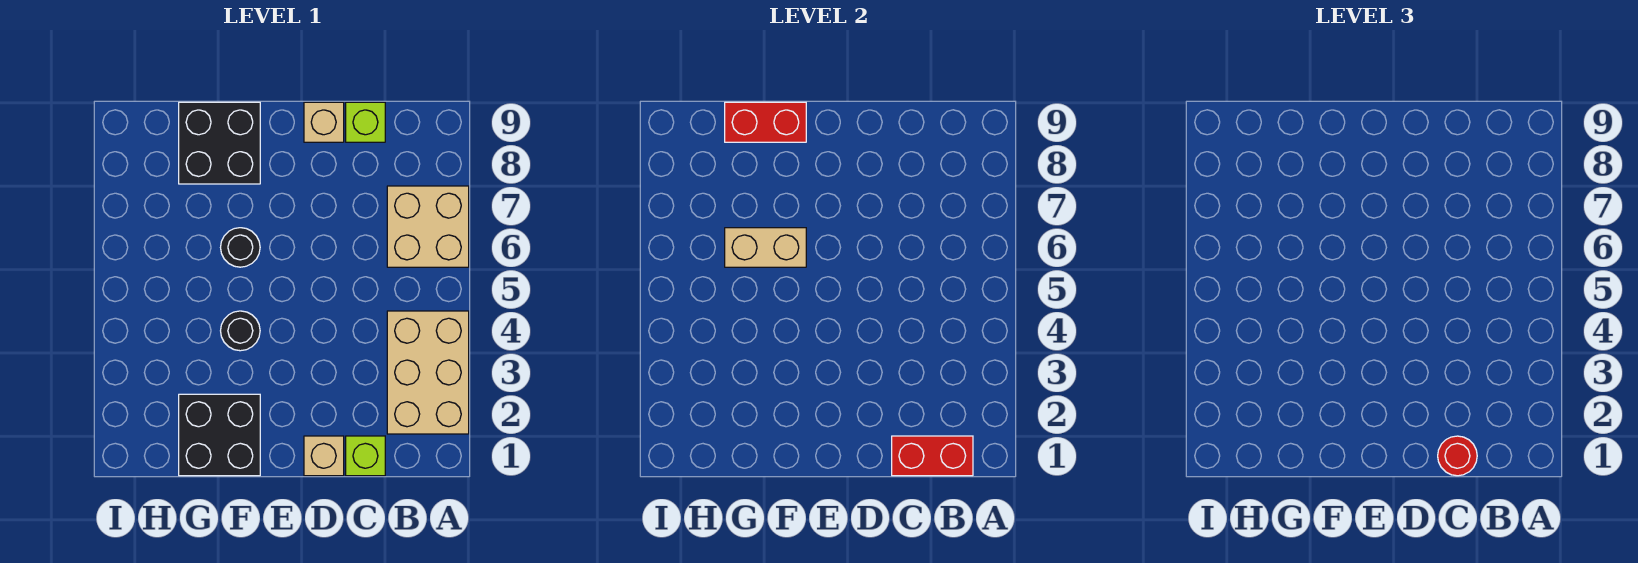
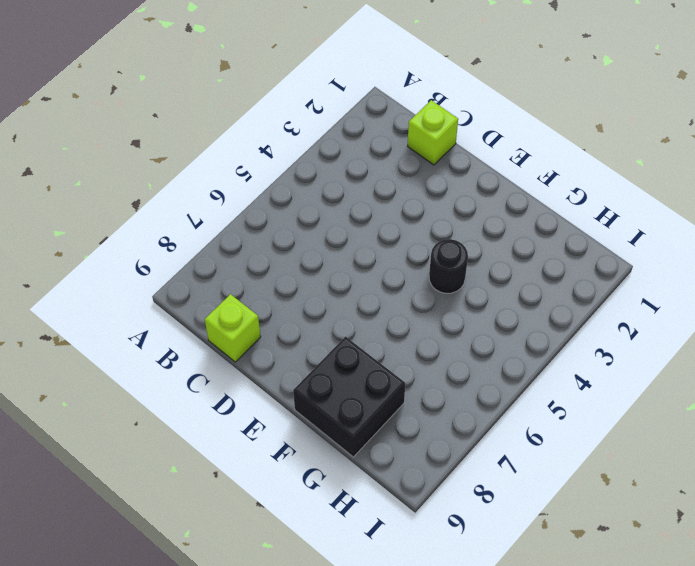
none -> tan brick A2:B4 level 1
none -> tan brick A6:B7 level 1
none -> tan brick D1 level 1

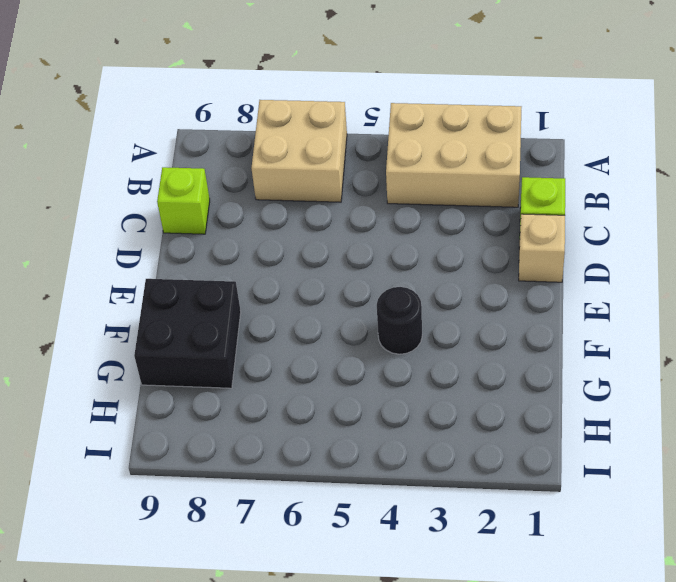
none -> tan brick D9 level 1
none -> black brick F1:G2 level 1
none -> black round brick F6 level 1

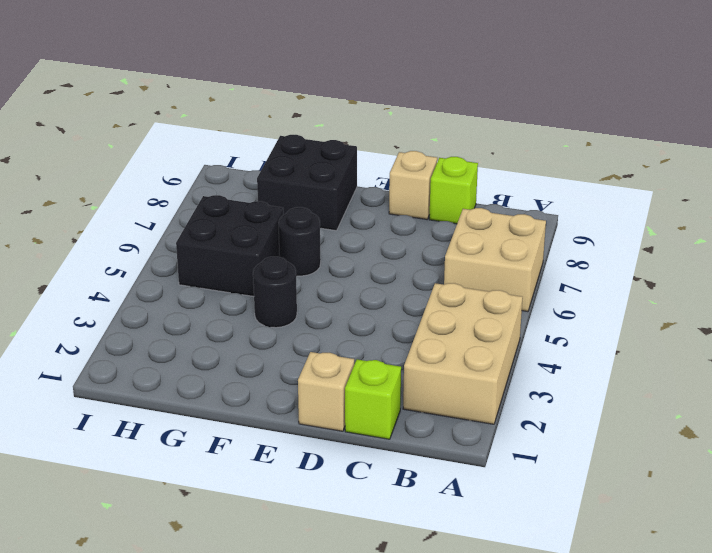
black brick G5:H6 level 1 -> black brick F1:G2 level 1
none -> red brick B1:C1 level 2
none -> tan brick F6:G6 level 2
none -> red brick F9:G9 level 2

